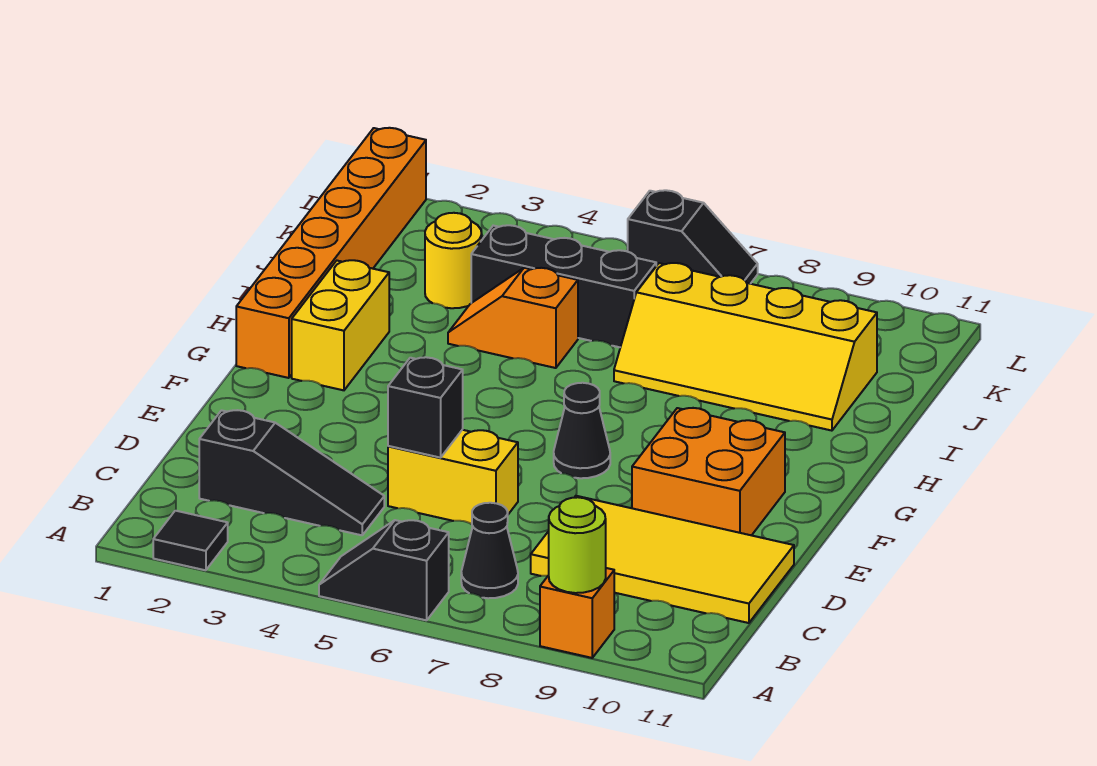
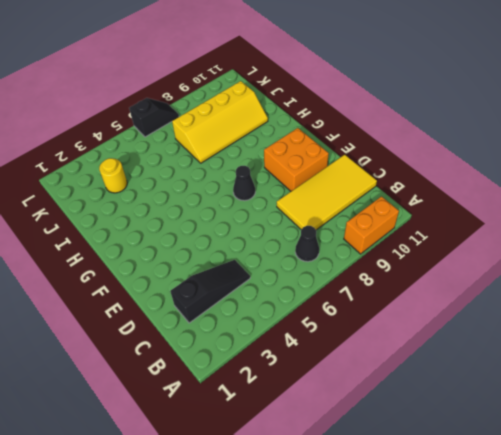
orange brick A9:A10 level 1 -> orange brick A9 level 1
none -> black tile A2 level 1
none -> black slope A5:A6 level 1 top 6
none -> yellow brick D5:D6 level 1

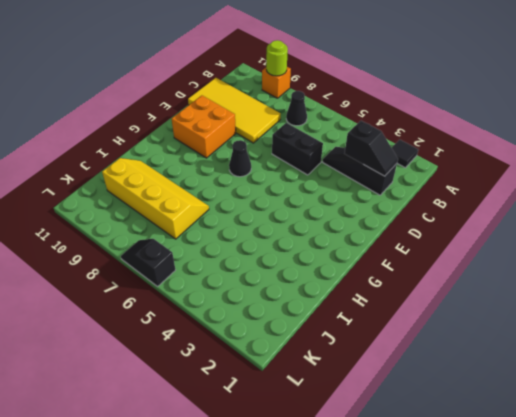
black slope C2:C3 level 2 top 3 -> black slope A5:A6 level 1 top 6
black brick D5:D6 level 1 -> yellow brick D5:D6 level 1
none -> orange brick G1:L1 level 1
none -> yellow brick G2:H2 level 1
none -> orange slope I4:I5 level 1 top 5

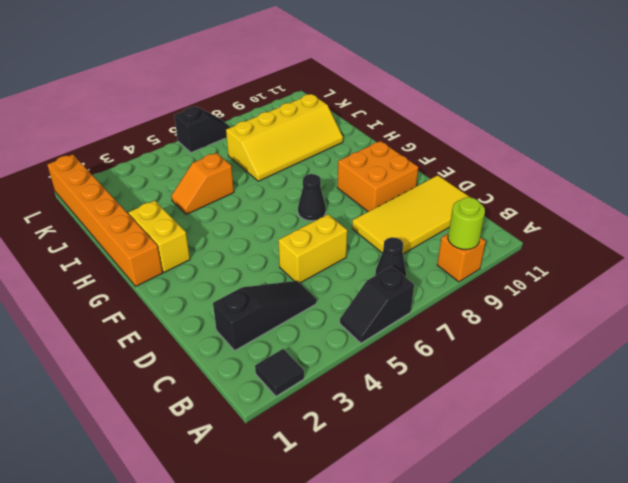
none -> yellow round brick J3 level 1
none -> black brick J4:J6 level 1
none -> black brick D5 level 2

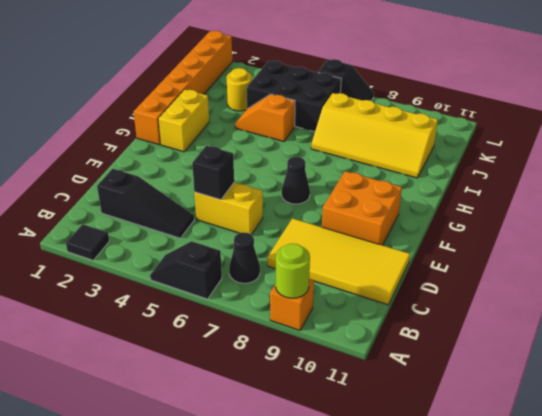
black brick J4:K6 level 1 -> black brick J4:J6 level 1

